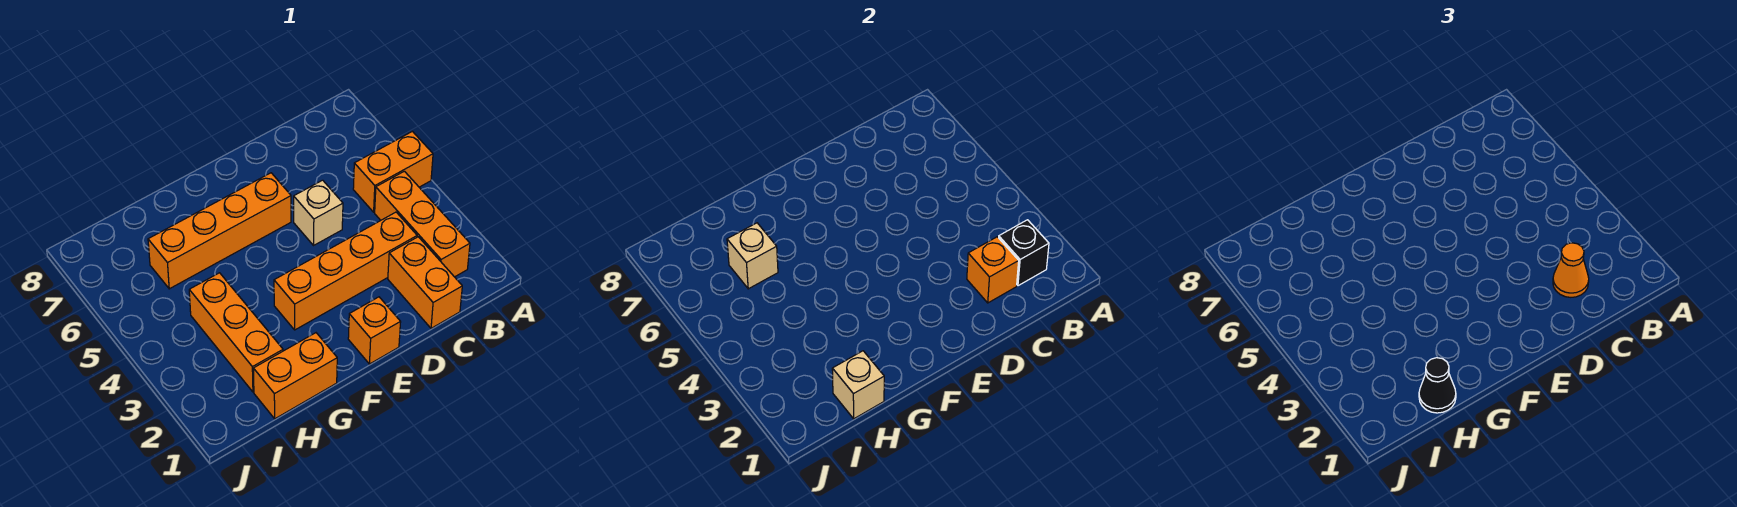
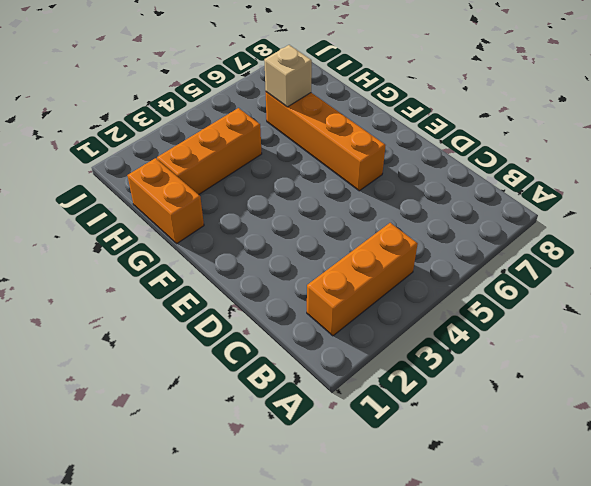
none -> orange brick A5:B5 level 1
none -> orange brick C1:C2 level 1
none -> orange brick C3:F3 level 1

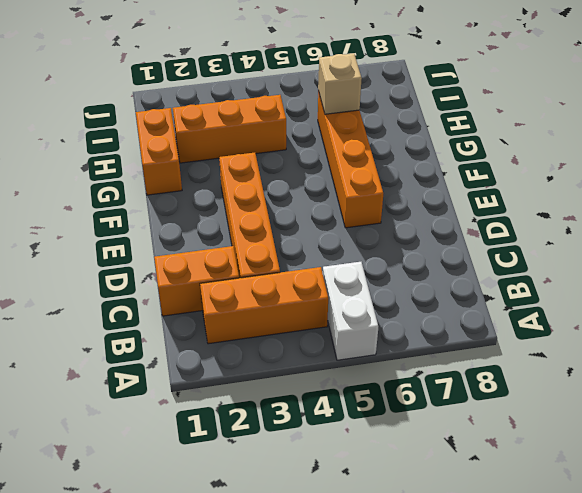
white brick A5:B5 level 1 -> orange brick A5:B5 level 1
none -> tan brick D5 level 1
none -> orange brick E1 level 1
none -> black brick B2 level 2

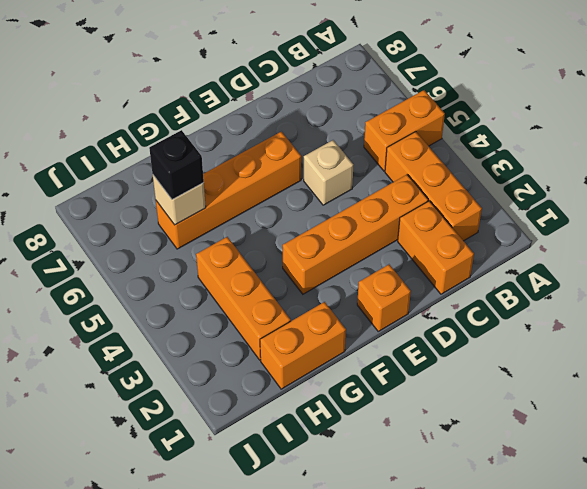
black brick H6 level 3 -> black brick B2 level 2
none -> orange brick C2 level 2
none -> tan brick H1 level 2
none -> orange cone C2 level 3

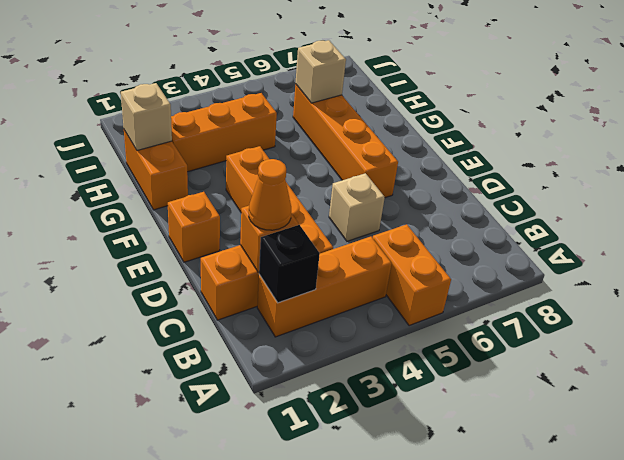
none -> black cone H1 level 3

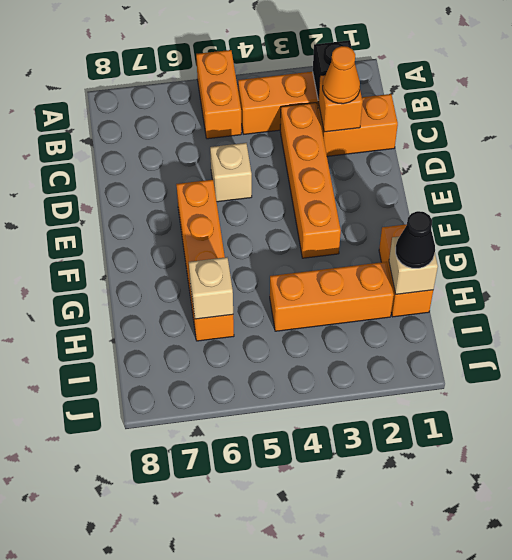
none -> orange brick E1 level 1

